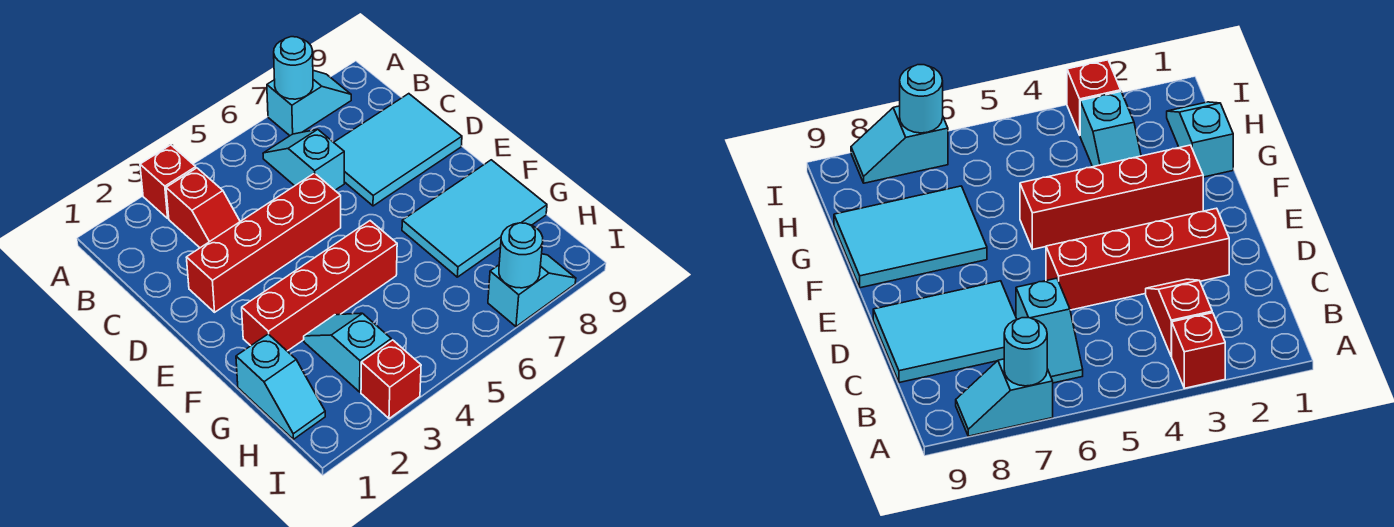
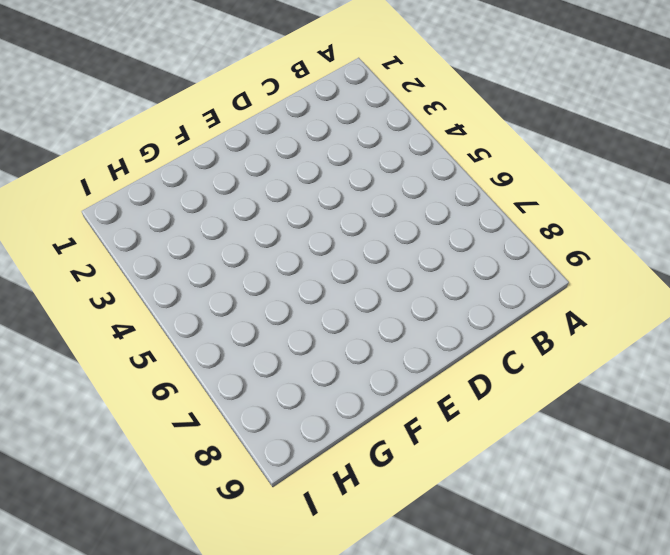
none -> red brick A3 level 1
none -> cyan slope A7:A8 level 1 top 7
none -> red slope B3:C3 level 1 top B

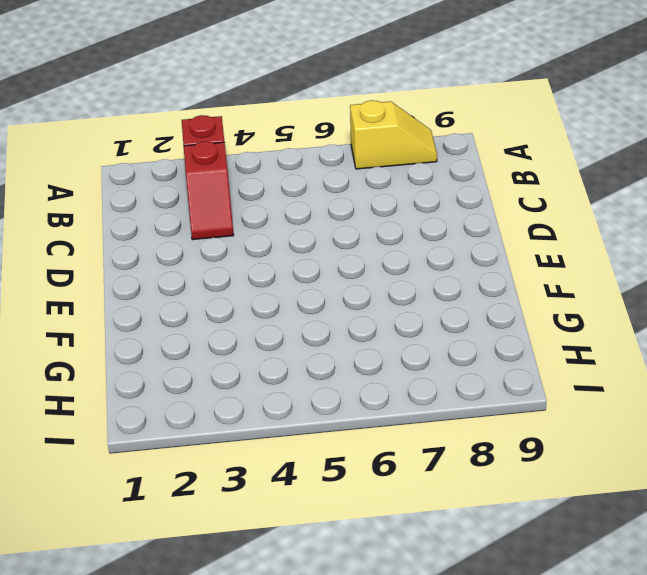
yellow slope A7:A8 level 1 top 7 -> cyan slope A7:A8 level 1 top 7
none -> cyan slope B6:C6 level 1 top C
none -> cyan tile C7:D9 level 1
none -> red brick D2:D5 level 1

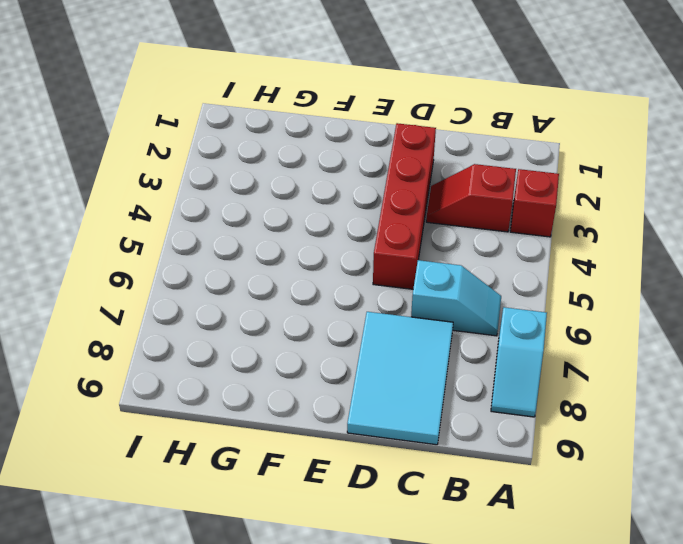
none -> red brick F2:F5 level 1
none -> cyan tile F7:G9 level 1
none -> cyan slope G1:H1 level 1 top G

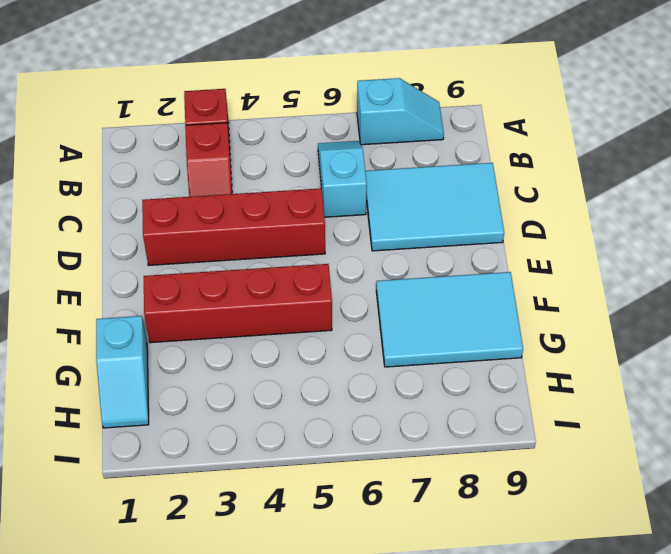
none -> cyan slope G3:H3 level 1 top H
none -> red brick I3 level 1
none -> cyan slope I7:I8 level 1 top 7

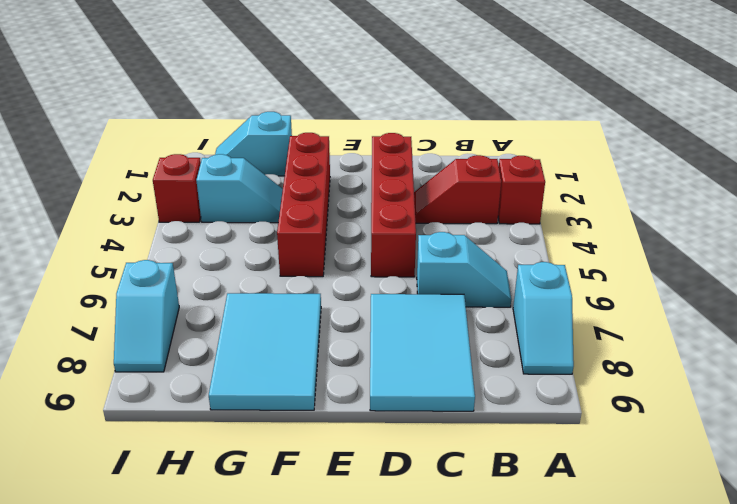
none -> cyan round brick A7 level 2
none -> cyan round brick I7 level 2

